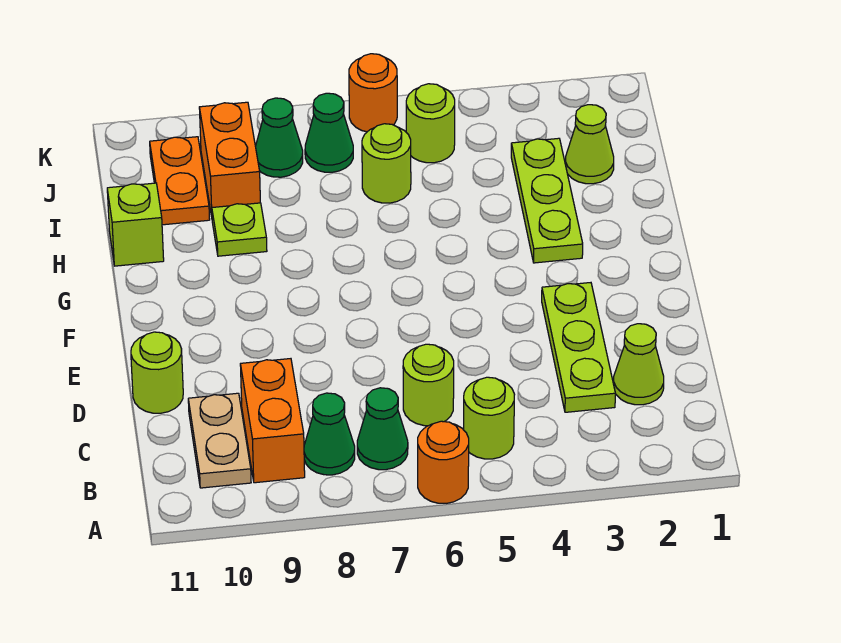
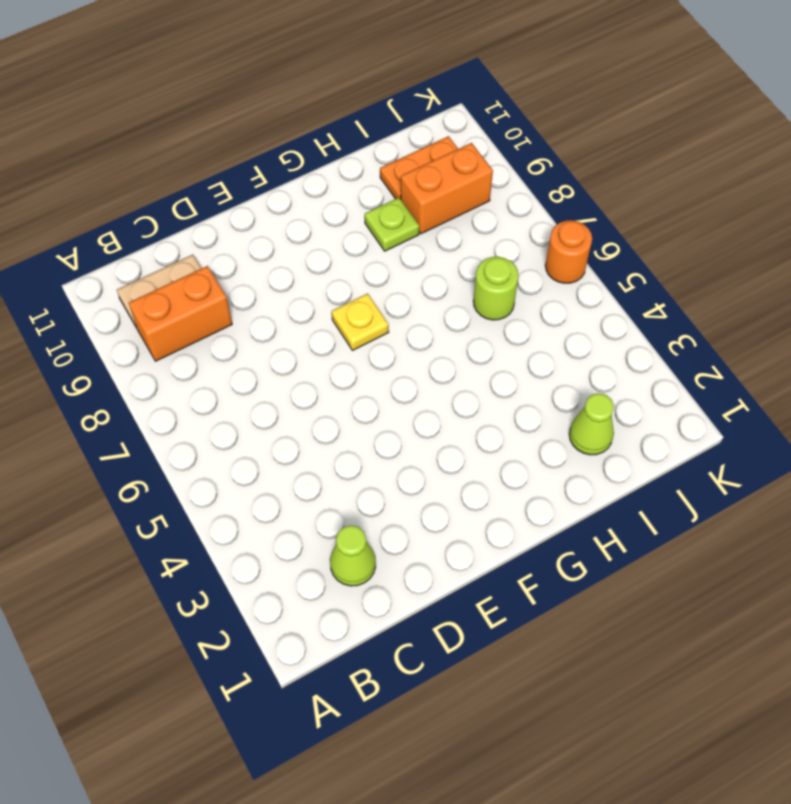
yellow plate F7 level 1 -> none
none -> orange round brick A6 level 1
none -> lime round brick B5 level 1
none -> green cone B7 level 1

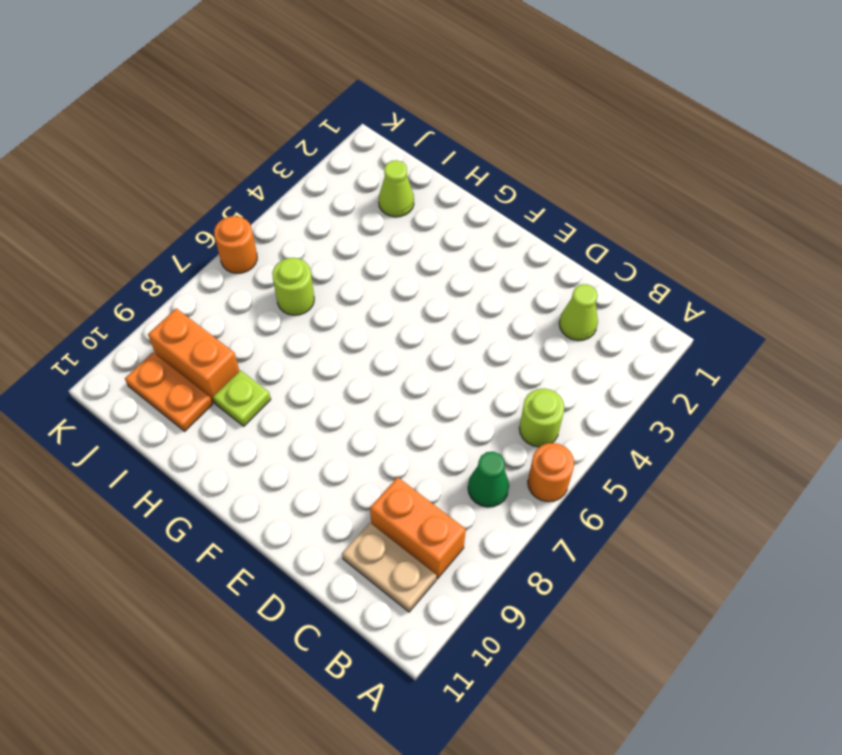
none -> green cone B8 level 1
none -> lime plate C3:E3 level 1
none -> lime round brick C6 level 1

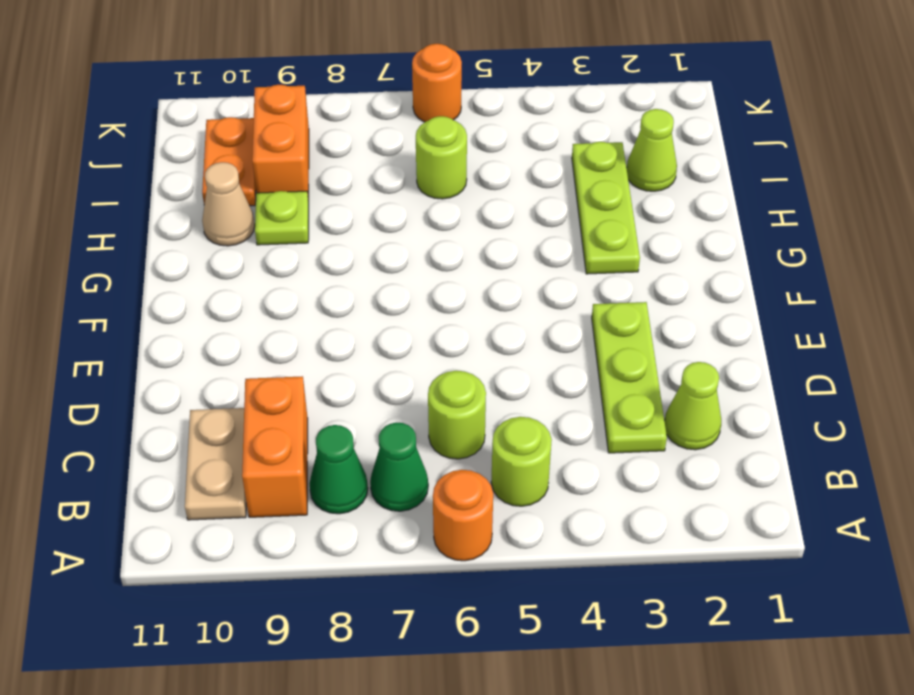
tan cone H10 level 1 -> none
none -> lime round brick D11 level 1
none -> lime brick H11 level 1
none -> lime round brick J5 level 1

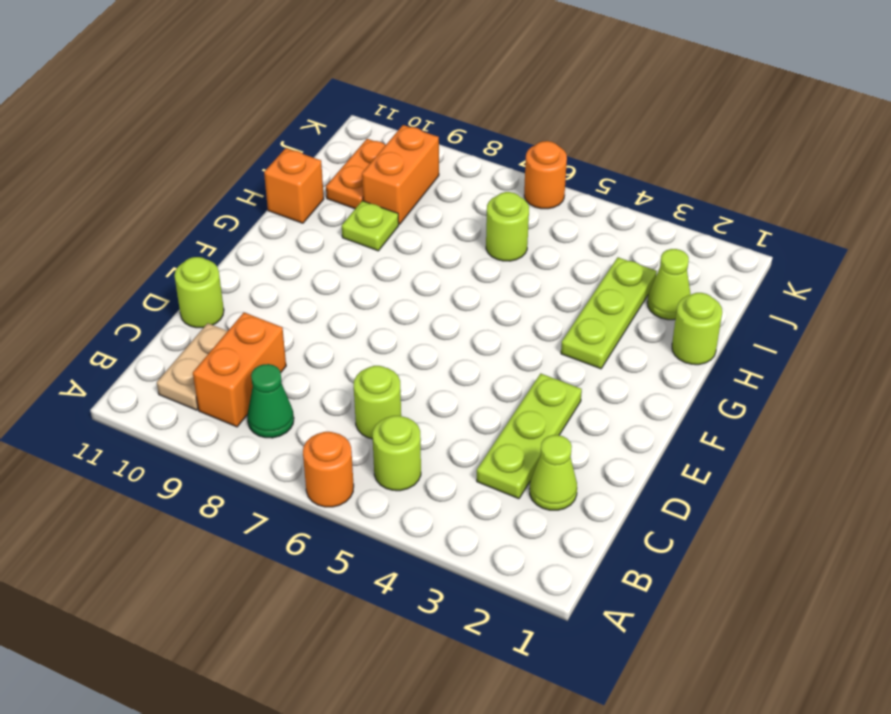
lime round brick H1 level 1 -> lime round brick J5 level 1
orange brick H11 level 1 -> lime brick H11 level 1
none -> green cone B7 level 1
none -> green cone J7 level 1
none -> green cone J8 level 1

